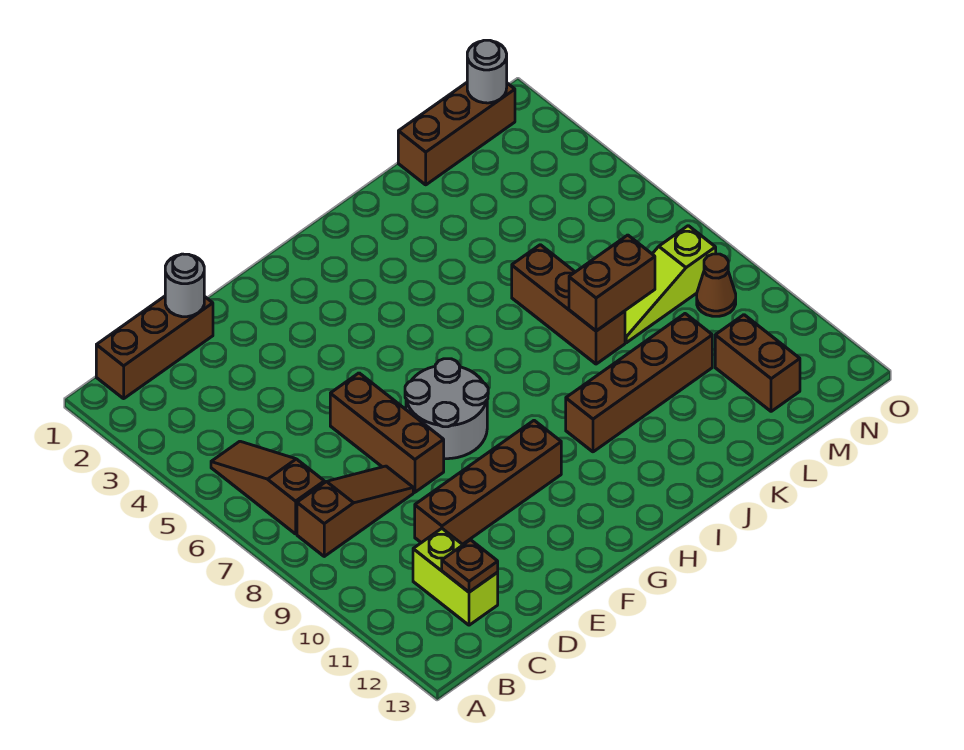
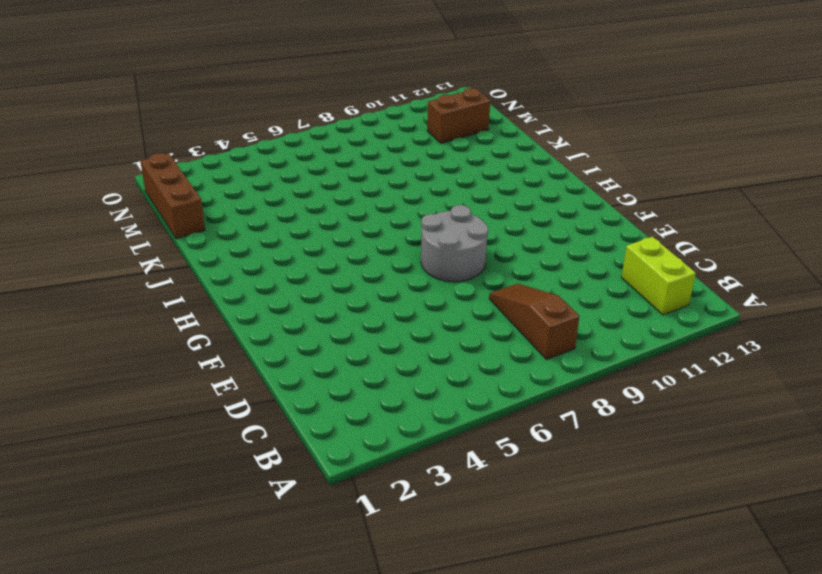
lime brick B12:C12 level 1 -> lime brick C11:C12 level 1
none -> brown brick B1:D1 level 1
none -> brown slope B5:B7 level 1 top 7
none -> brown brick D10:G10 level 1

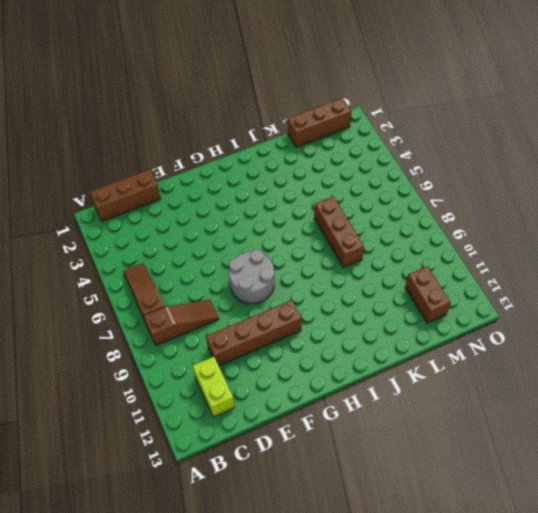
none -> brown brick E6:E8 level 1
none -> brown brick I10:L10 level 1
none -> lime slope L8:N8 level 1 top N

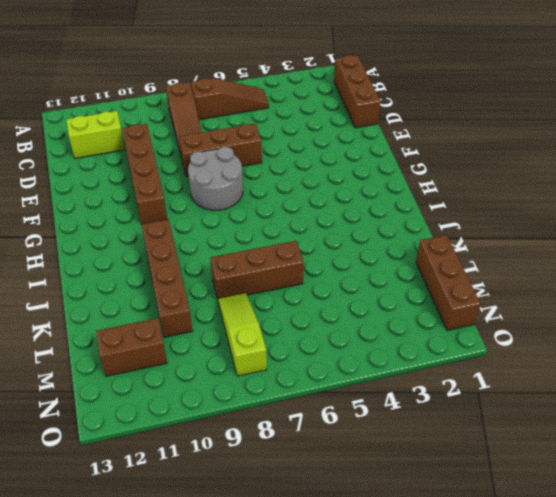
none -> brown cone N9 level 1
none -> brown plate C12 level 2
none -> grey round brick D1 level 2

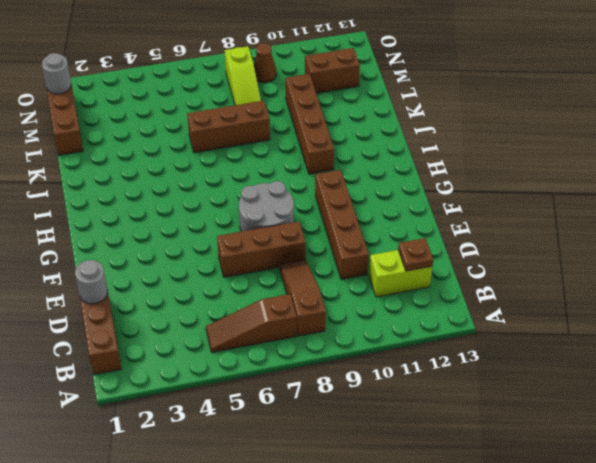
none -> brown brick K8:L8 level 2

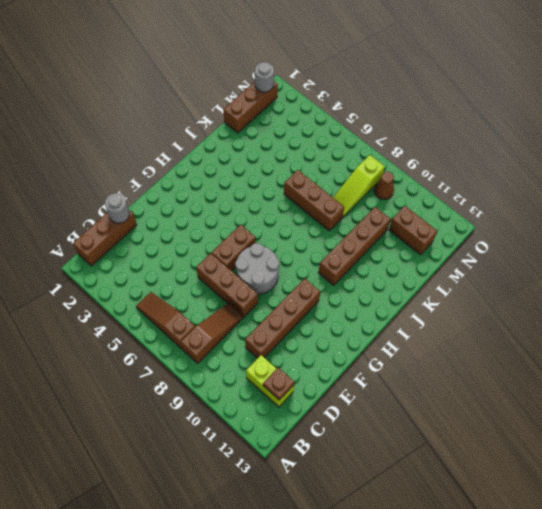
brown brick F6:G6 level 1 -> brown brick K8:L8 level 2

